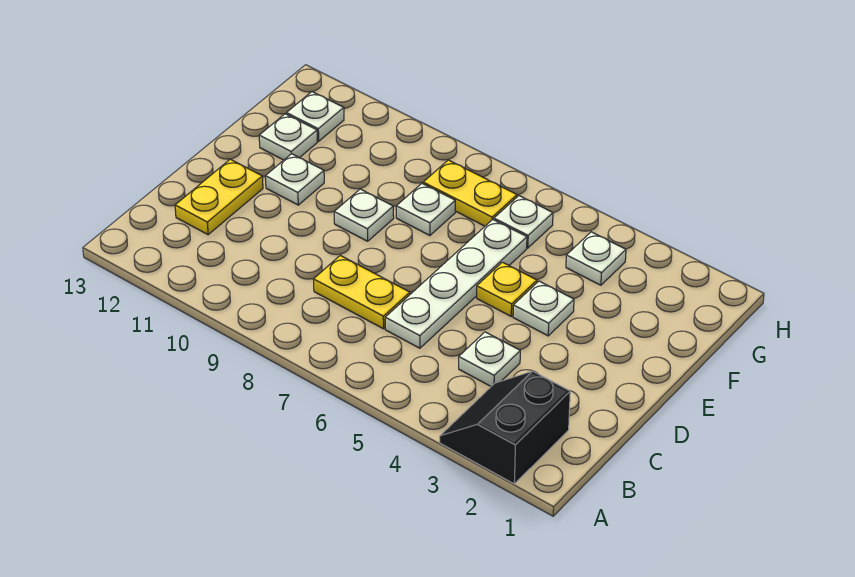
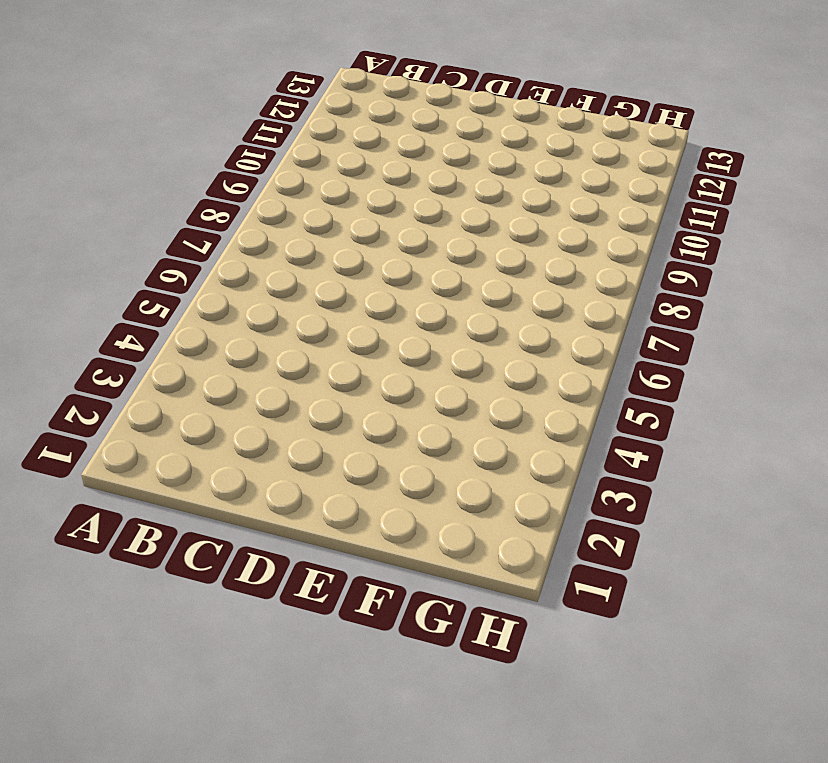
none -> black slope A2:B3 level 1 top 2
none -> white plate C4 level 1
none -> white plate C6:F6 level 1

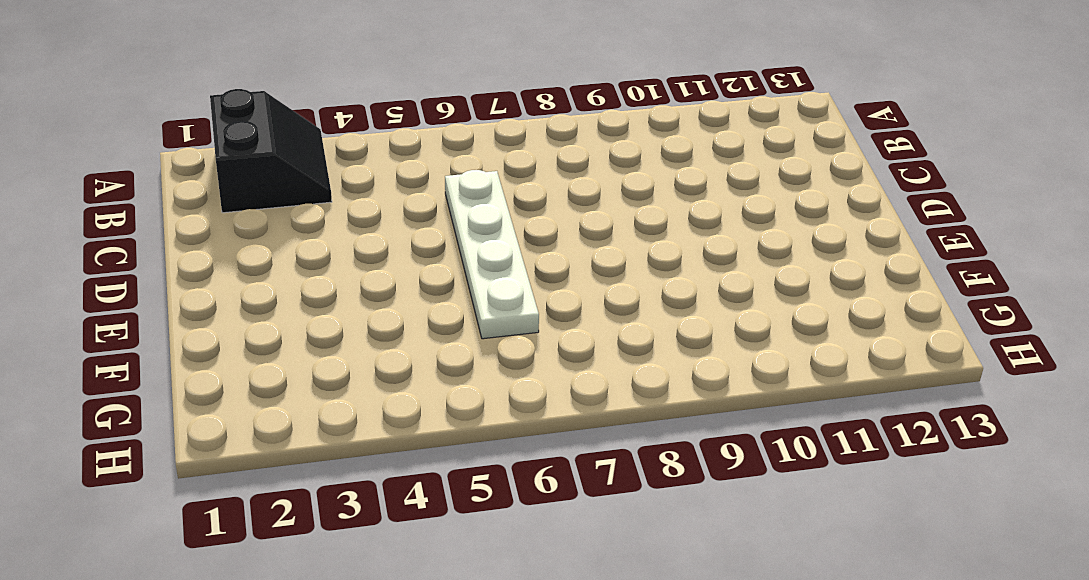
none -> white plate C4 level 1
none -> yellow plate C7:C8 level 1
none -> yellow plate C12:D12 level 1

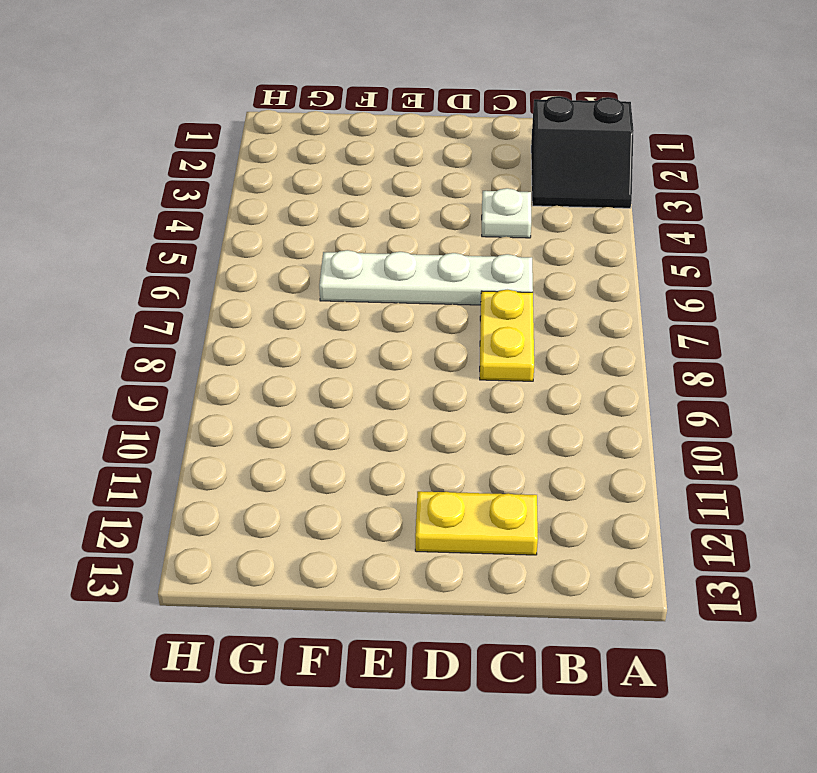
none -> white plate E4 level 1
none -> yellow plate E5 level 1
none -> white plate E9 level 1

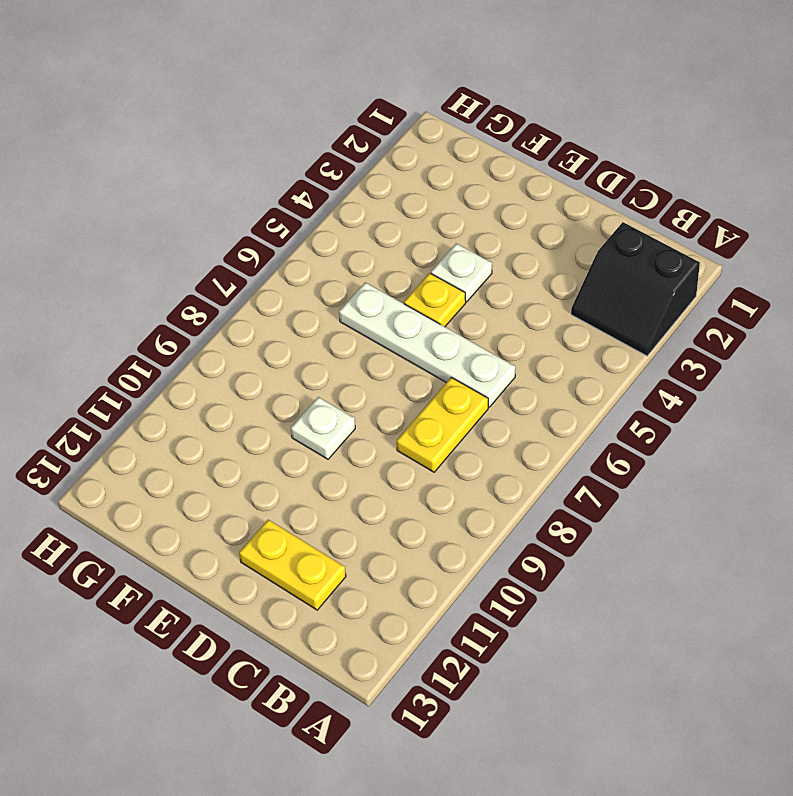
none -> white plate C4 level 1
none -> white plate E11 level 1
none -> white plate F8 level 1

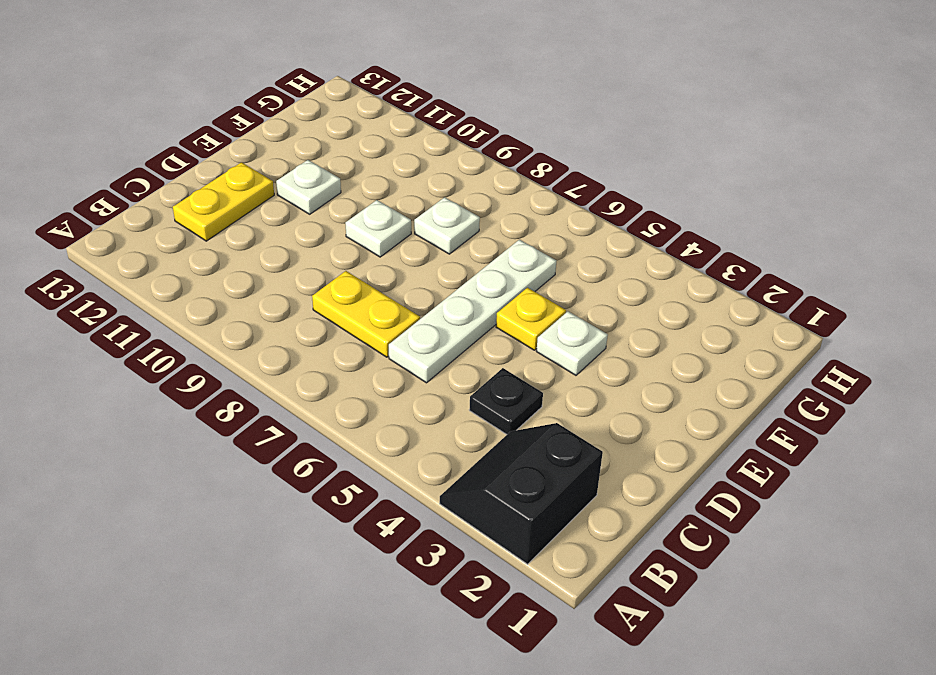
black plate C4 level 1 -> white plate C4 level 1
none -> white plate F12 level 1
none -> white plate G4 level 1
none -> white plate G6 level 1

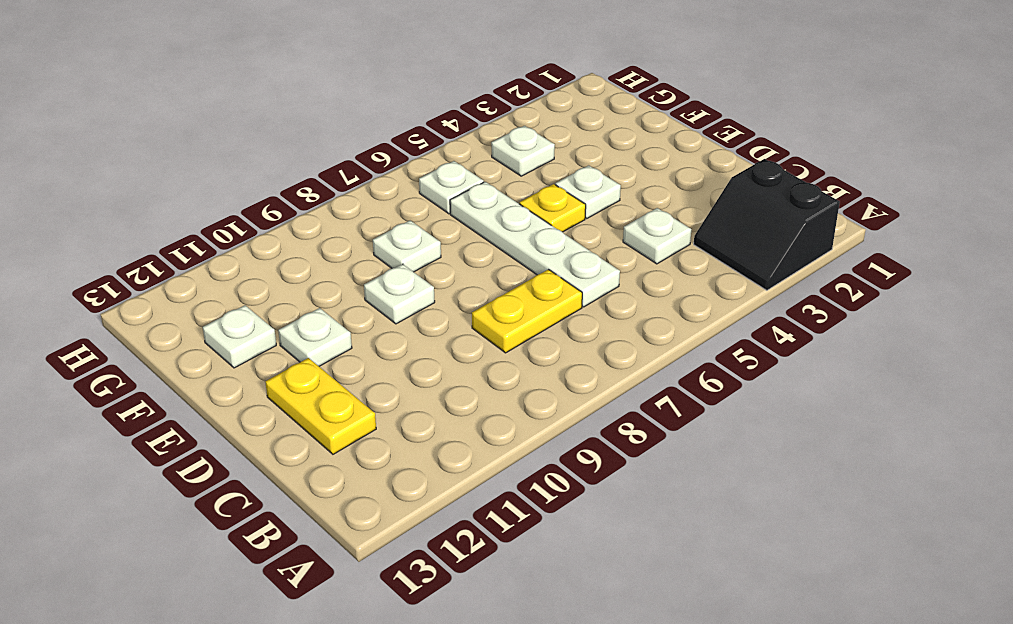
none -> yellow plate G7:G8 level 1
none -> white plate G12 level 1

